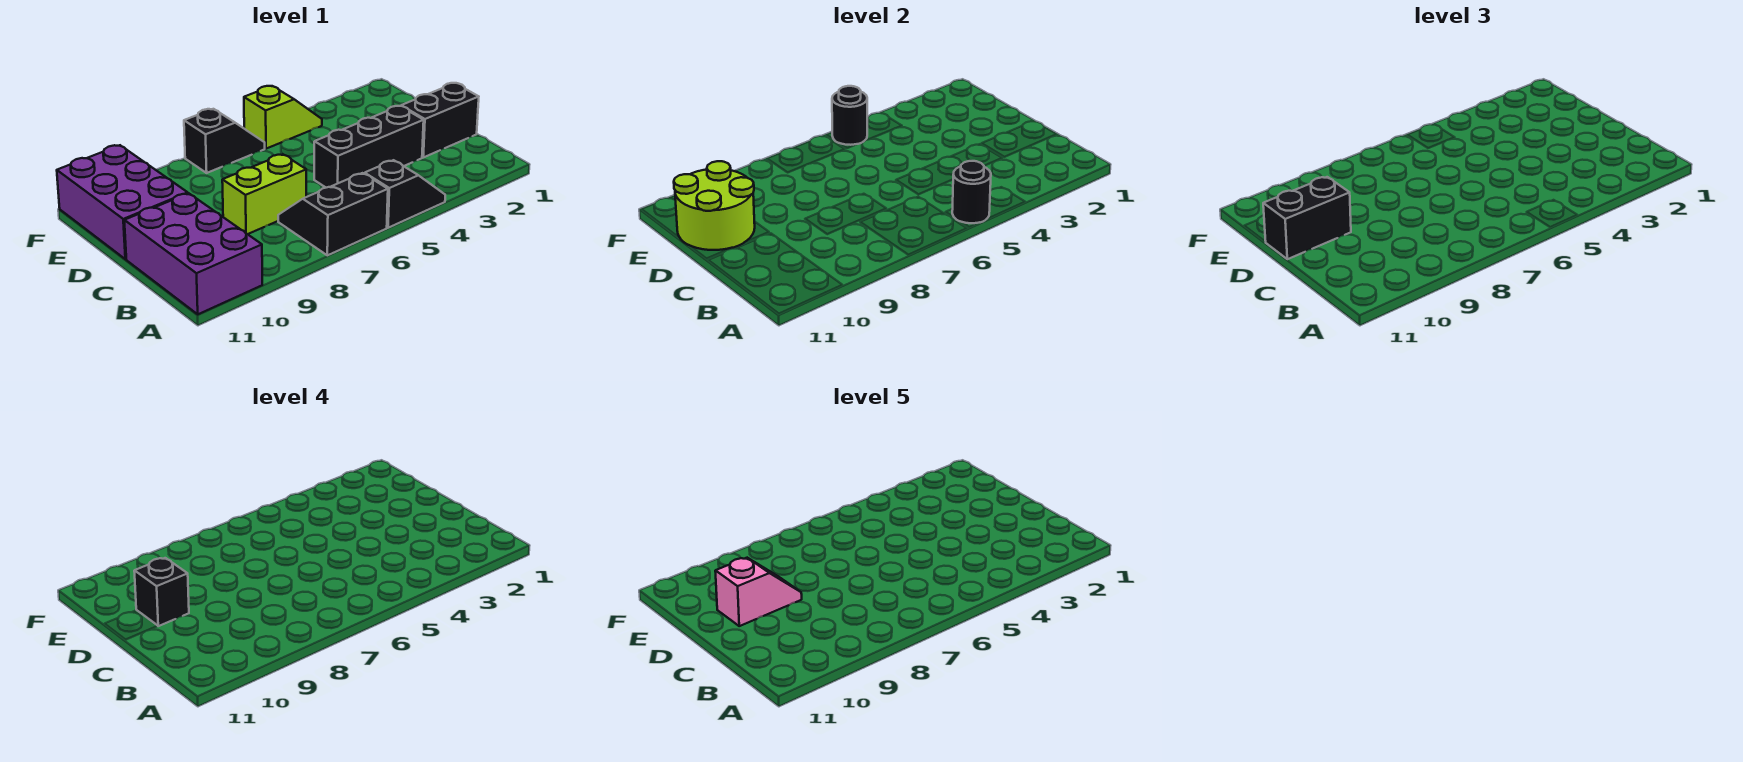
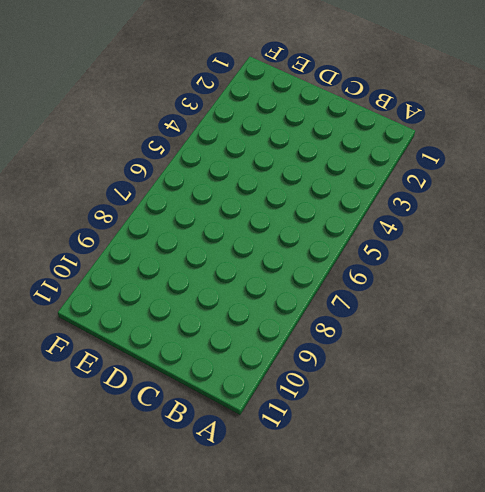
none -> black slope A4:A5 level 1 top 5
none -> black slope A6:B7 level 1 top A
none -> purple brick A10:C11 level 1

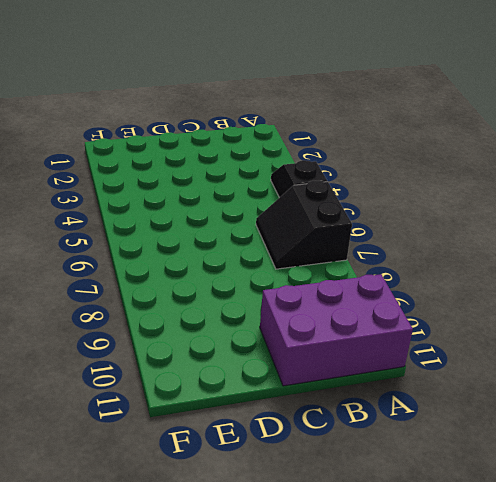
none -> black brick C1:C2 level 1
none -> black brick C3:C5 level 1
none -> lime brick C7:C8 level 1

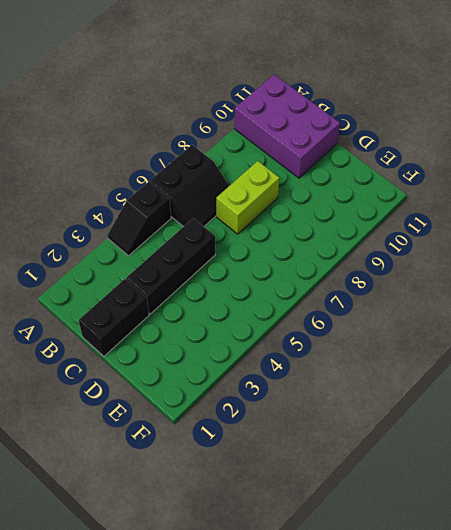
none -> purple brick D10:F11 level 1
none -> lime slope F4:F5 level 1 top 5
none -> black slope F6:F7 level 1 top 7

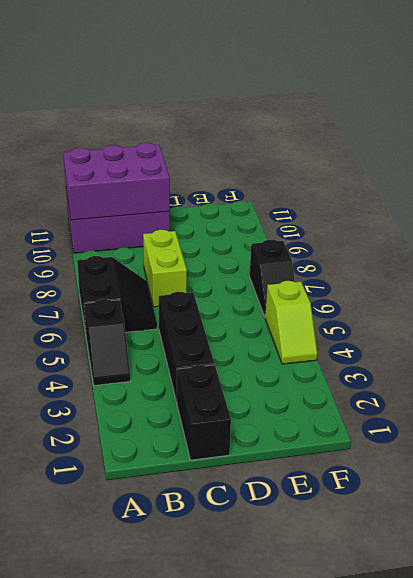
purple brick A10:C11 level 2 -> purple brick D10:F11 level 1
none -> black round brick A5 level 2
none -> lime round brick D10:E11 level 2
none -> black round brick F5 level 2

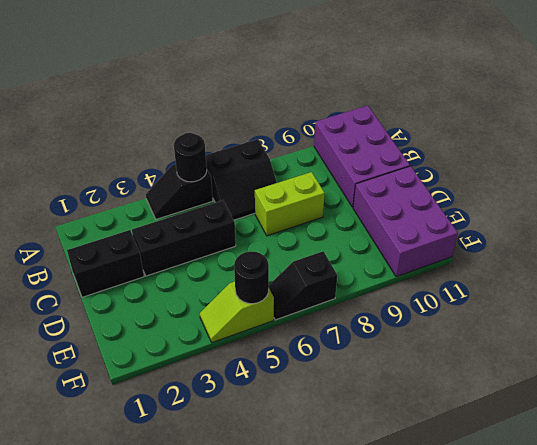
none -> lime round brick D10:E11 level 2
none -> black brick D10:D11 level 3
none -> black brick D10 level 4

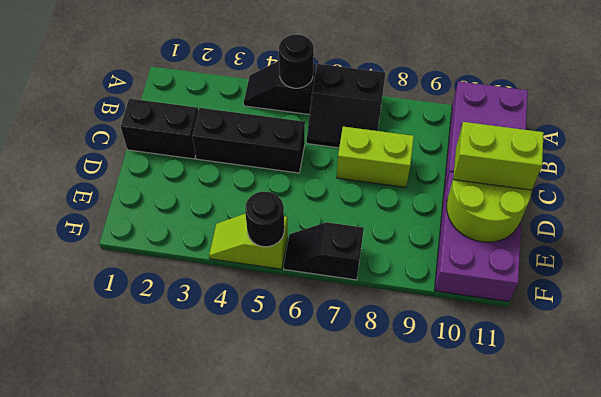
lime brick D10:D11 level 3 -> black brick D10:D11 level 3
none -> black brick D10 level 4
none -> pink slope D9:D10 level 5 top 10

